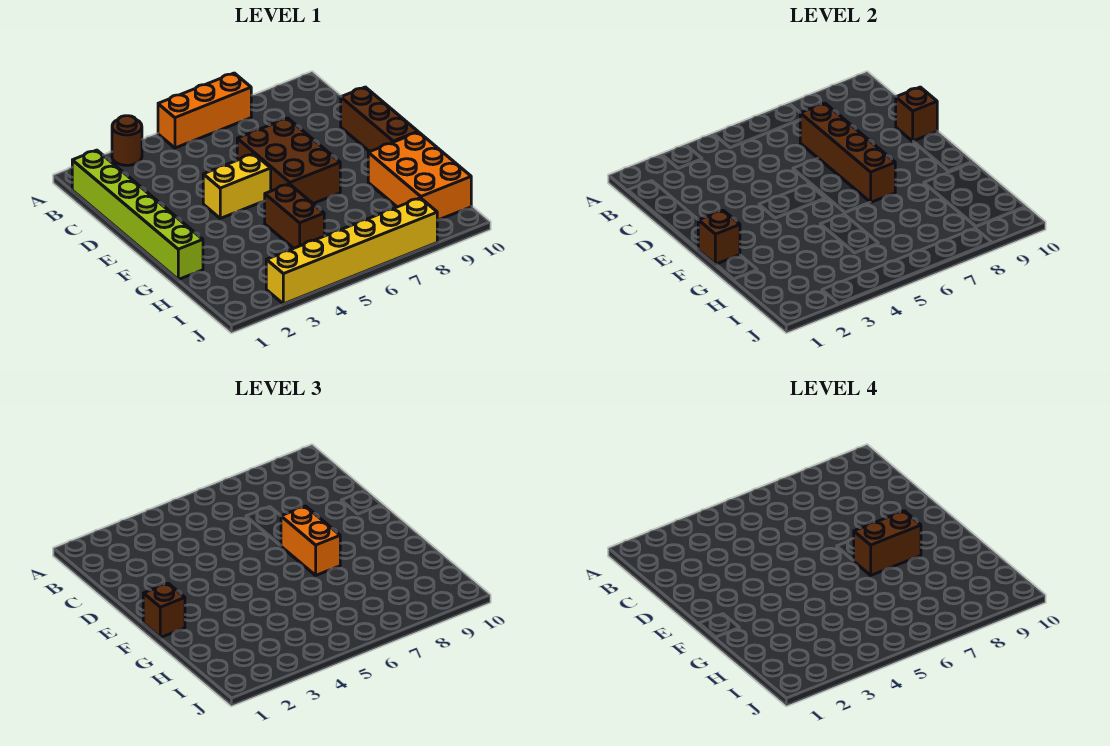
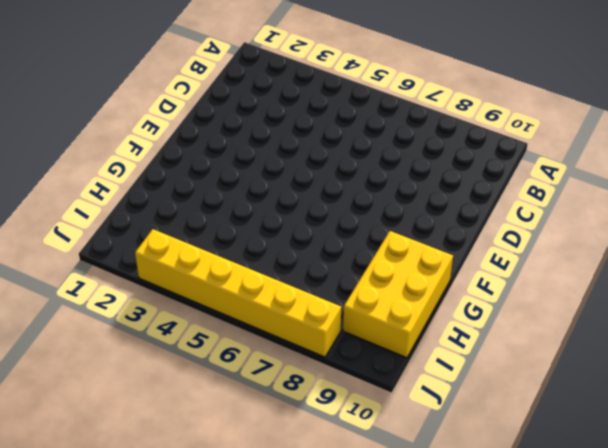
yellow brick G9:I10 level 1 -> orange brick G9:I10 level 1
none -> brown round brick A3 level 1
none -> orange brick A5:A7 level 1
none -> lime brick B1:G1 level 1

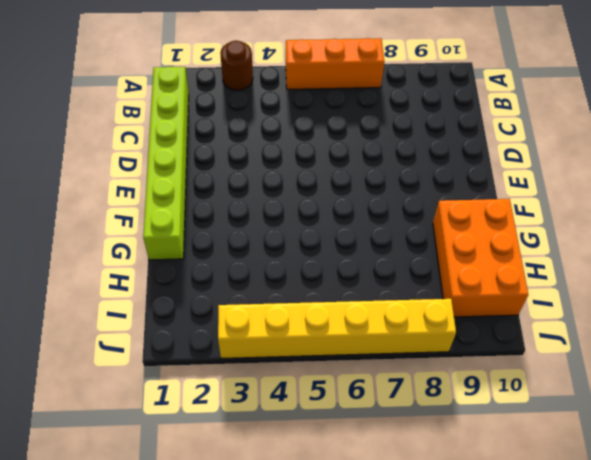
none -> brown brick D6:F7 level 1
none -> brown brick D10:F10 level 1
none -> yellow brick E4:E5 level 1

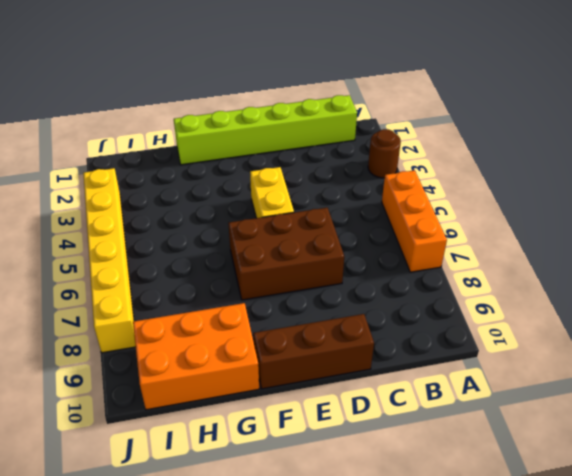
none -> brown brick G5:H5 level 1
none -> brown brick C7:F7 level 2
none -> brown brick D10 level 2

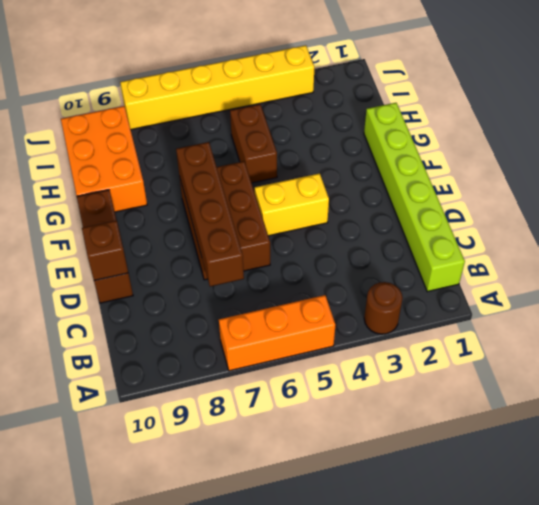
none -> brown brick F1 level 2
none -> orange brick E7:F7 level 3
none -> brown brick F1 level 3

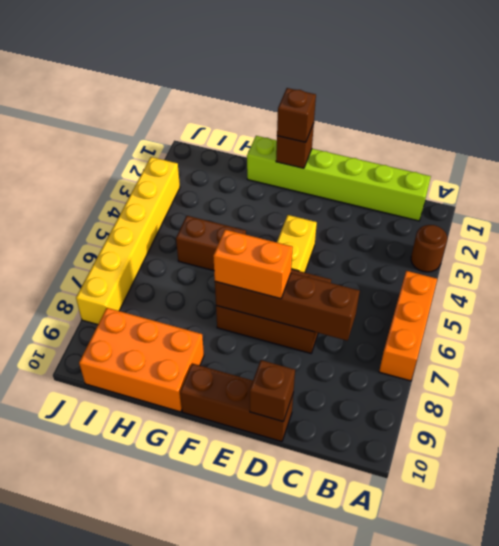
none -> brown brick F7:F8 level 4

